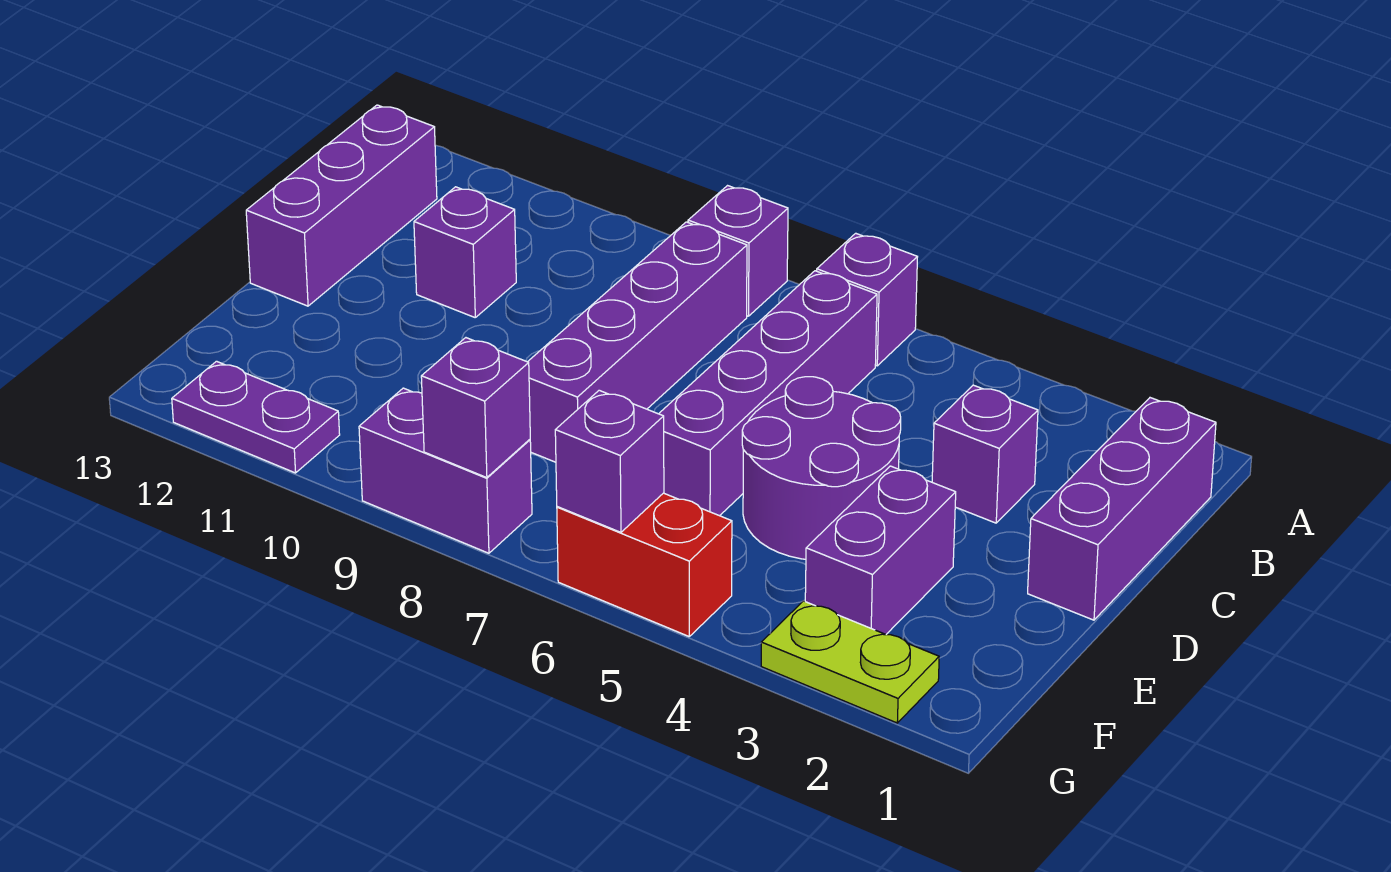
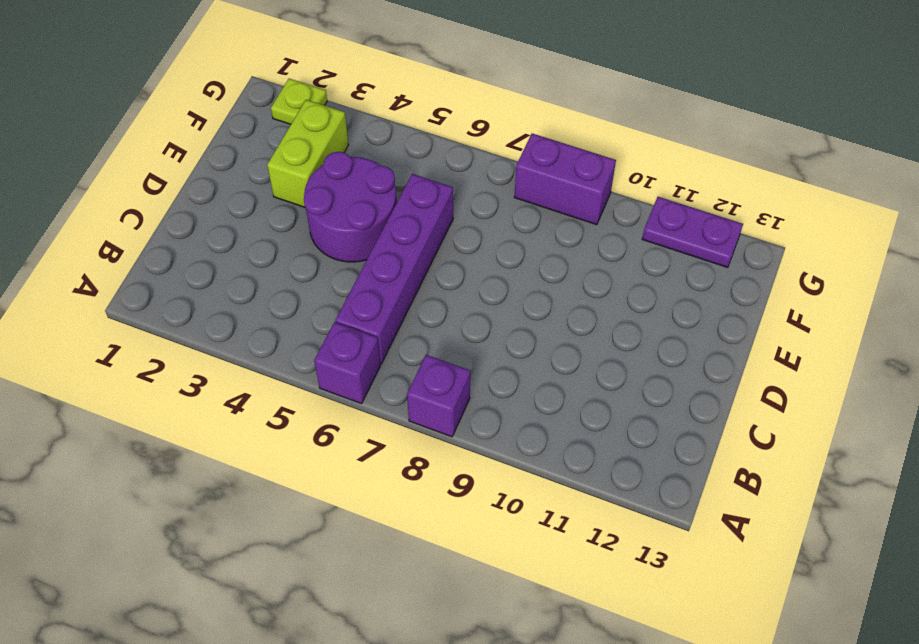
lime brick E3:F3 level 1 -> purple brick E3:F3 level 1
lime plate G2 level 1 -> lime plate G2:G3 level 1
none -> purple brick B1:D1 level 1
none -> purple brick B8:E8 level 1
none -> purple brick B13:D13 level 1

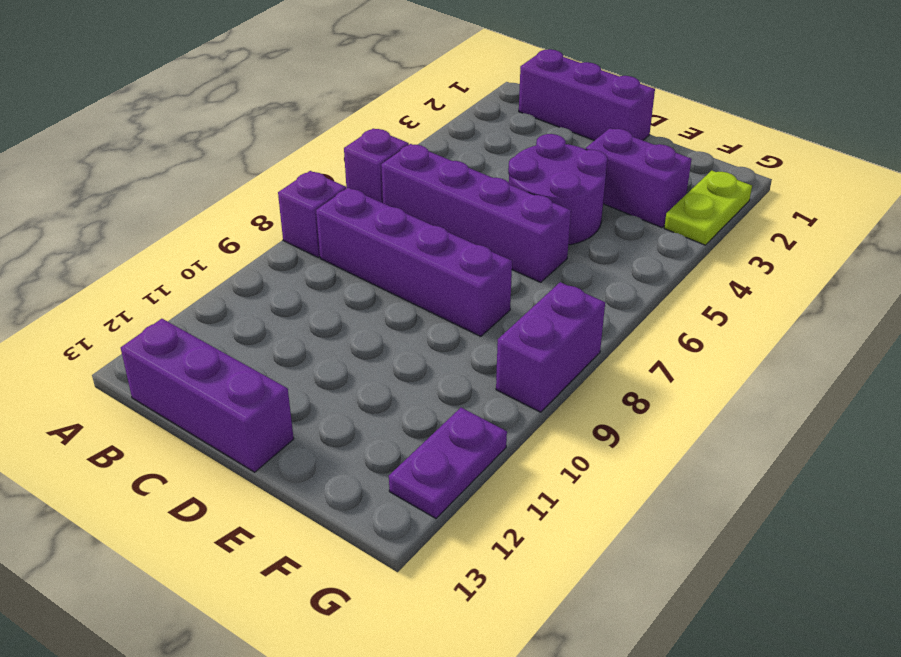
none -> purple brick C3 level 1
none -> purple brick C11 level 1
none -> red brick G5:G6 level 1

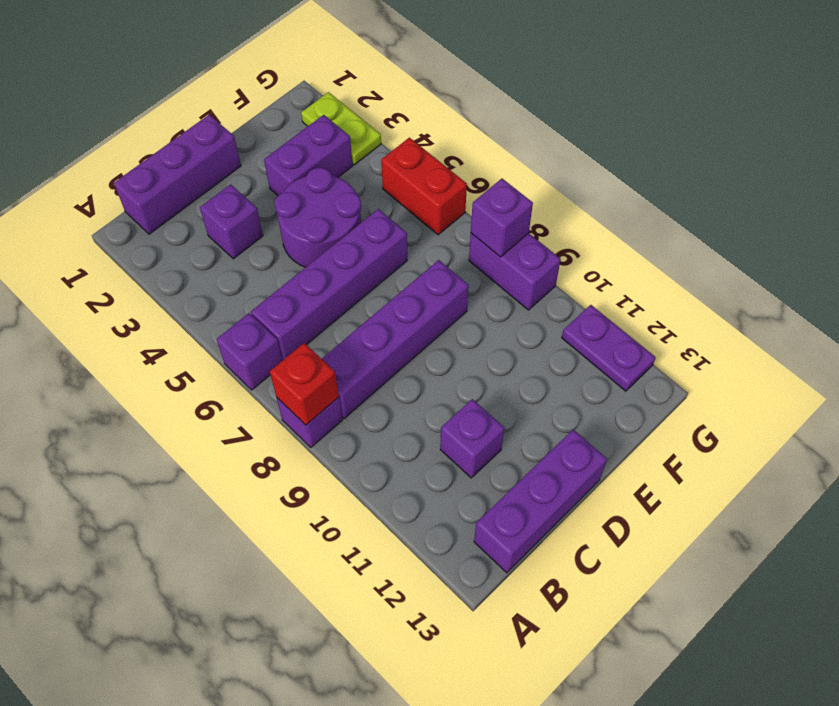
red brick A8 level 2 -> none
none -> purple brick G6 level 2

